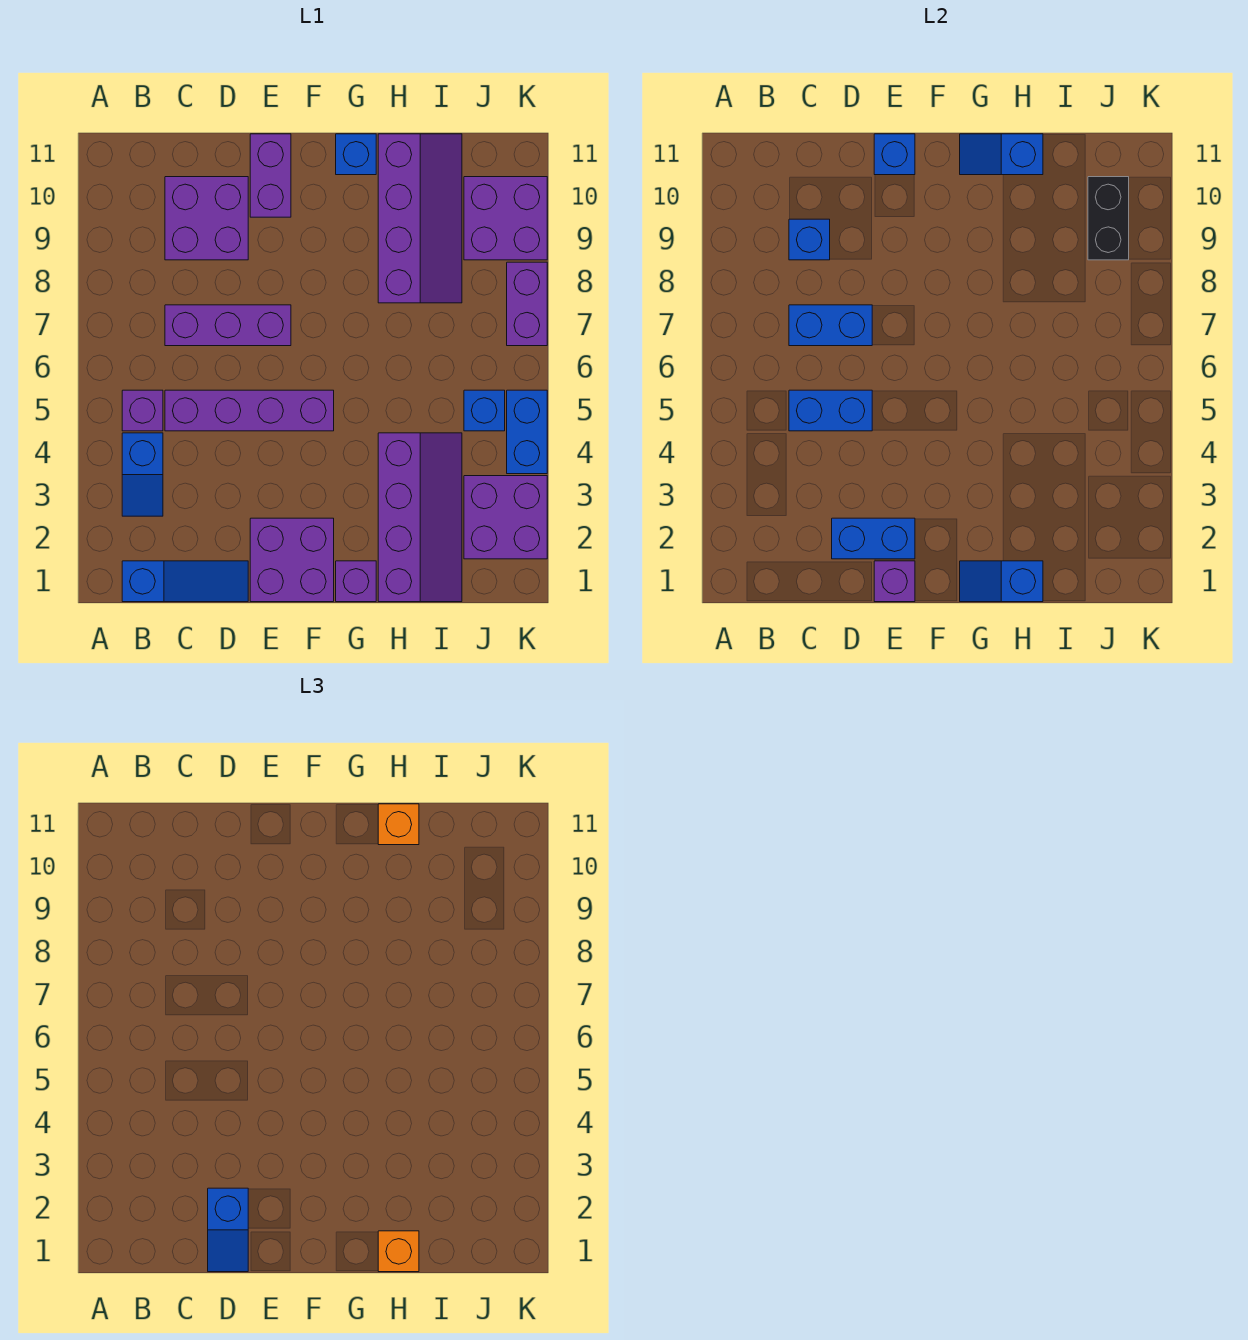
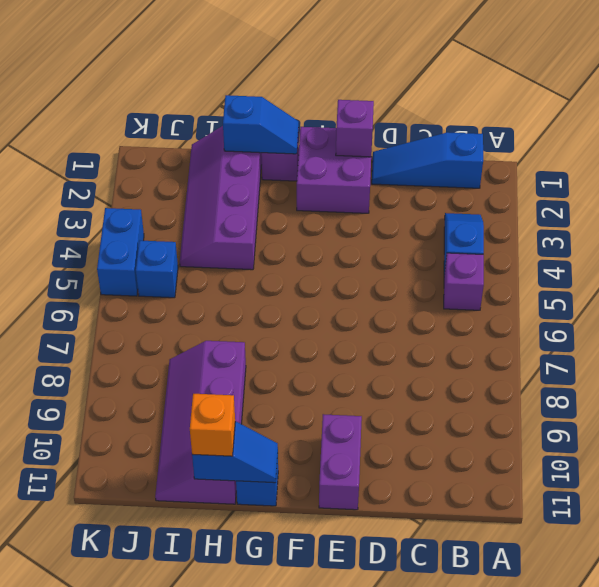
none -> purple brick C5:F5 level 1
none -> purple brick C7:E7 level 1
none -> purple brick C9:D10 level 1

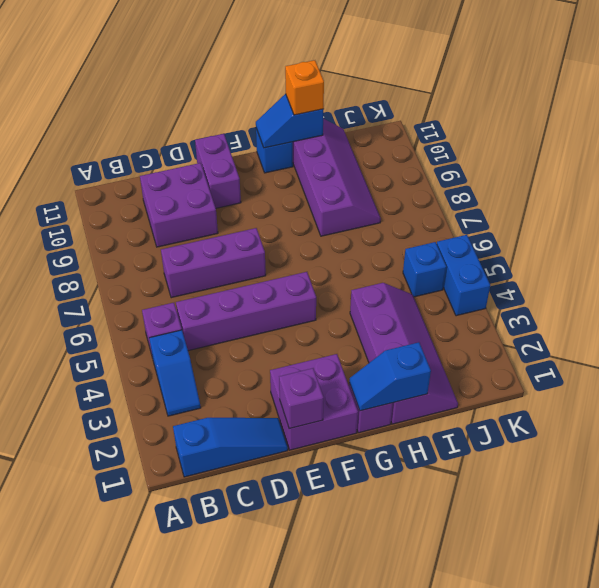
none -> purple brick J2:K3 level 1
none -> purple brick J9:K10 level 1
none -> purple brick K7:K8 level 1

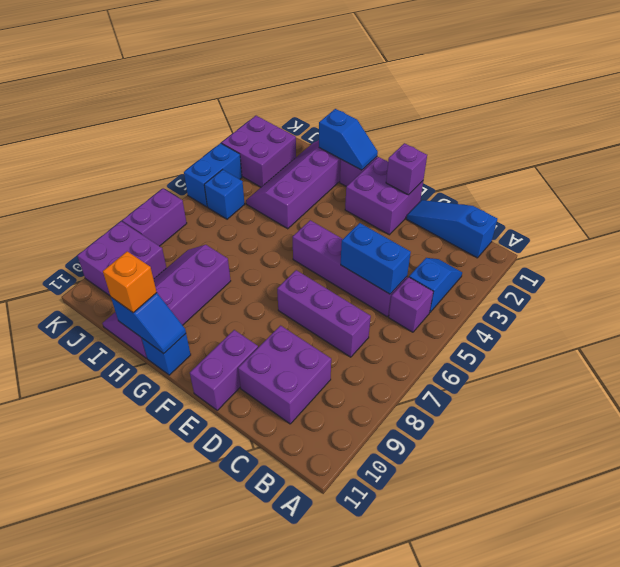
none -> blue brick C7:D7 level 2
none -> blue brick C9 level 2
none -> blue brick D2:E2 level 2

